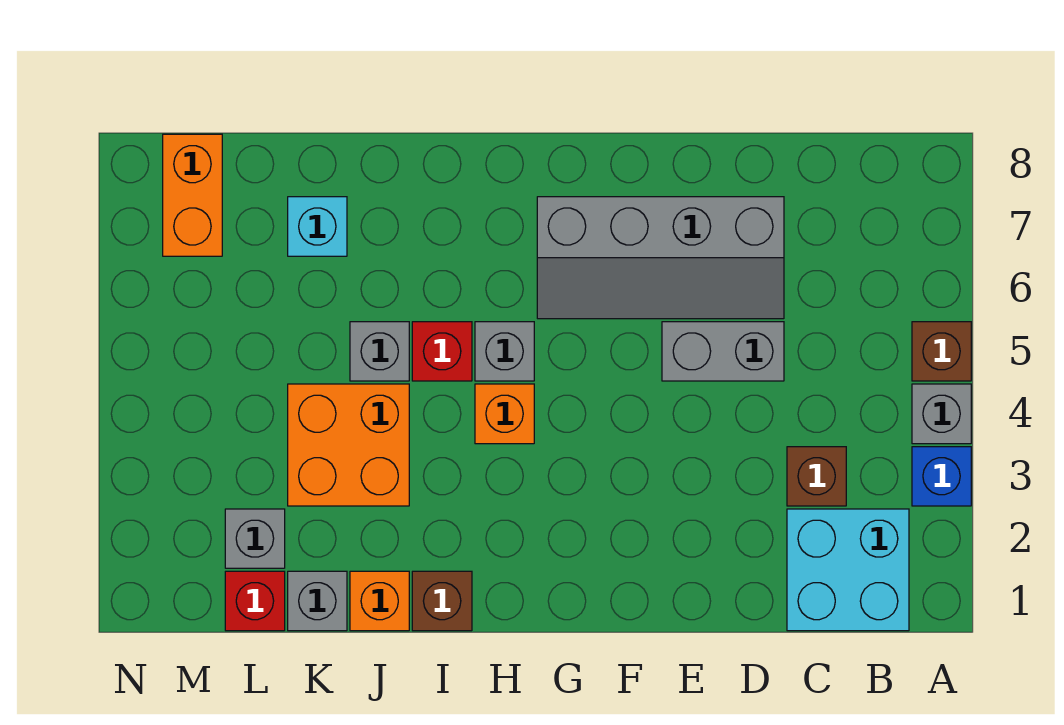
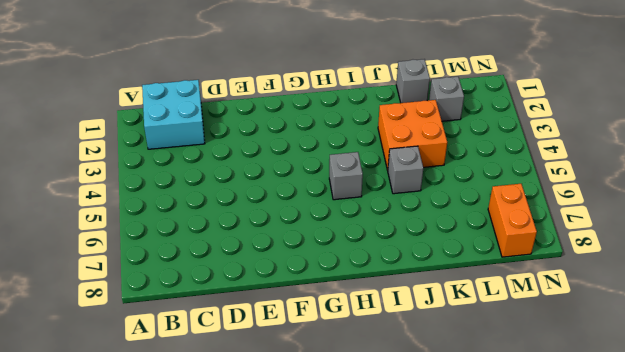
none -> blue brick A3 level 1
none -> grey brick A4 level 1
none -> brown brick A5 level 1

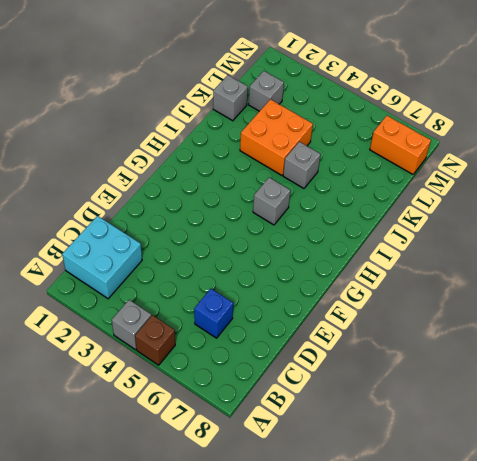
blue brick C6 level 1 -> blue brick A3 level 1
none -> brown brick C3 level 1
none -> grey brick D5:E5 level 1
none -> grey slope D6:G7 level 1 top 7

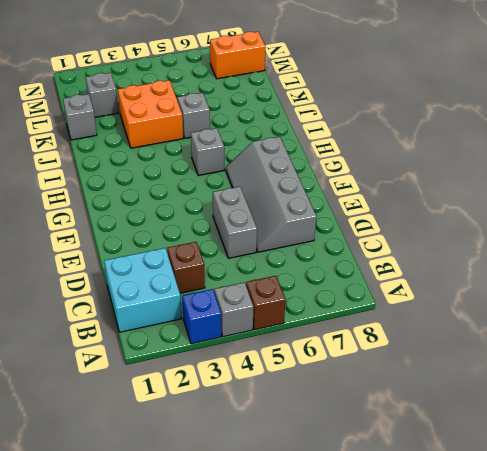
none -> orange brick H4 level 1
none -> brown brick I1 level 1
none -> red brick I5 level 1

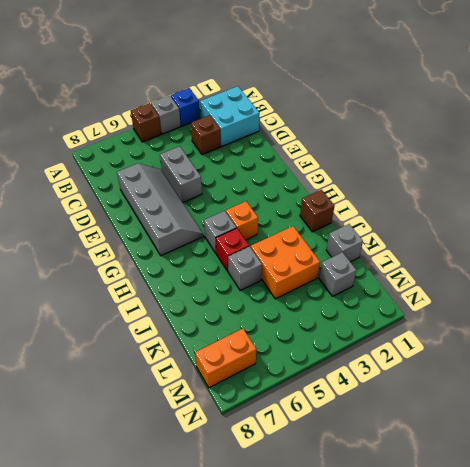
none -> orange brick J1 level 1
none -> cyan brick K7 level 1
none -> red brick L1 level 1

